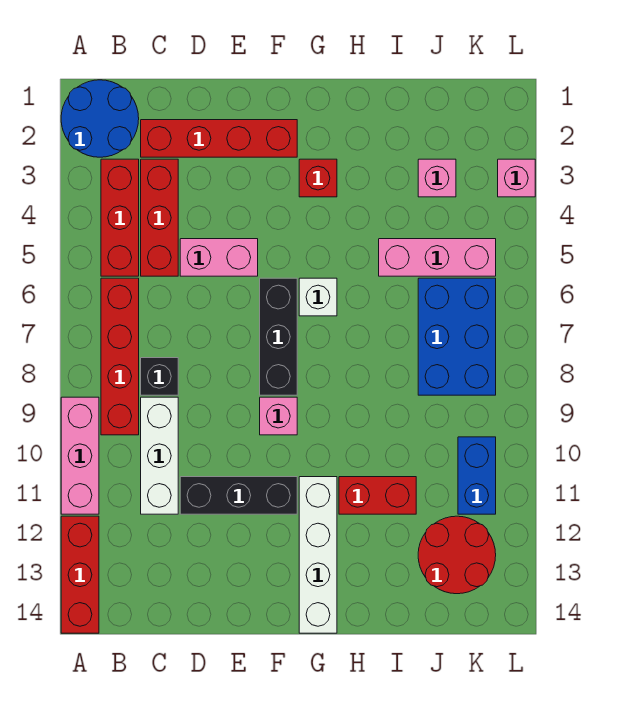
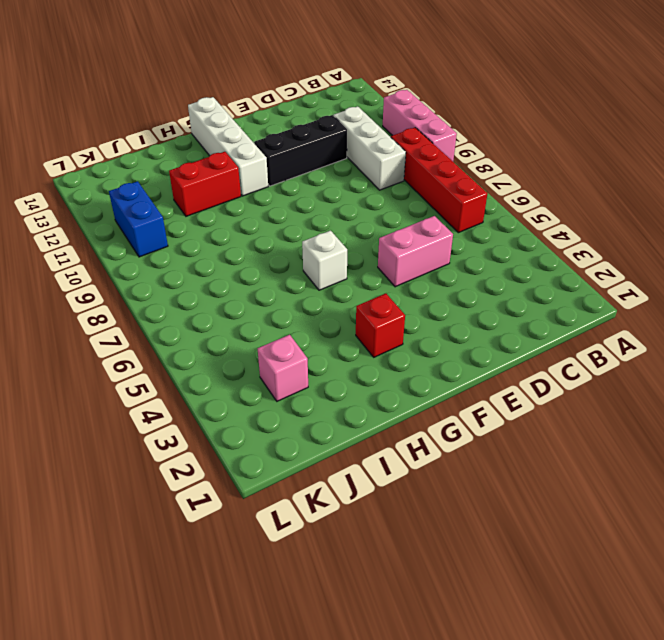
none -> blue round brick A1:B2 level 1
none -> red brick A12:A14 level 1
none -> red brick B3:B5 level 1

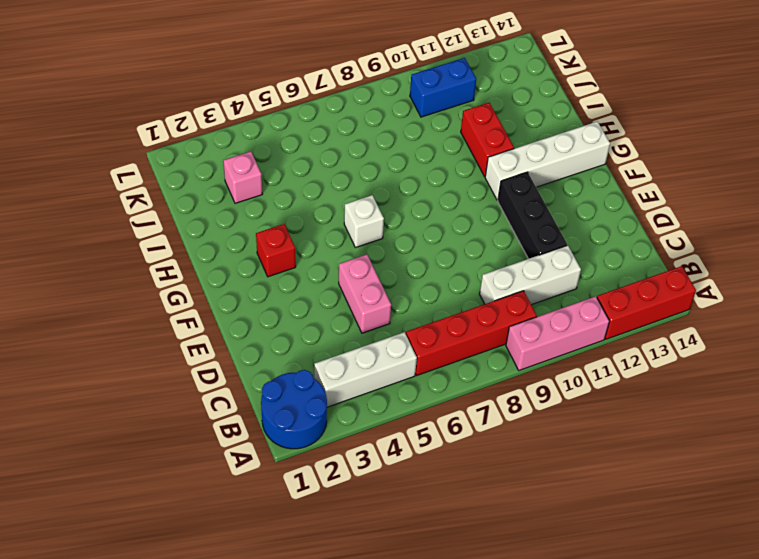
white brick B3:B5 level 1 -> red brick B3:B5 level 1
none -> red brick C2:F2 level 1
none -> red brick C3:C5 level 1
none -> black brick C8 level 1

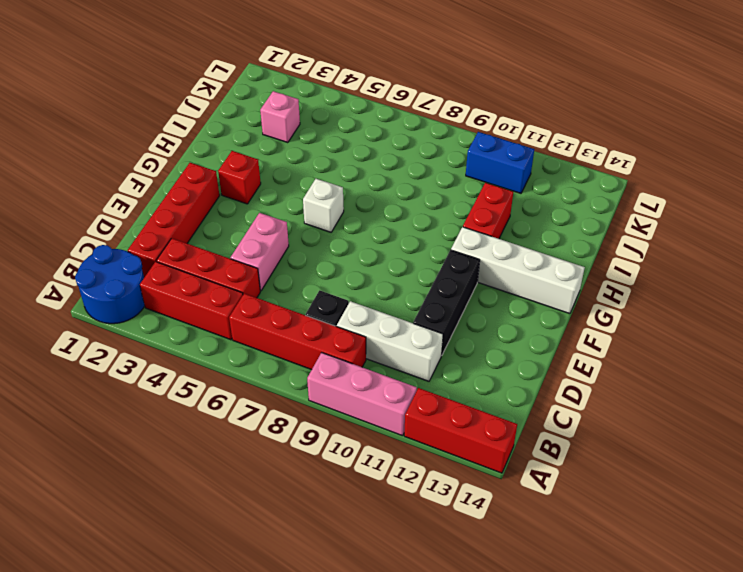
none -> black brick F6:F8 level 1
none -> pink brick F9 level 1
none -> pink brick I5:K5 level 1

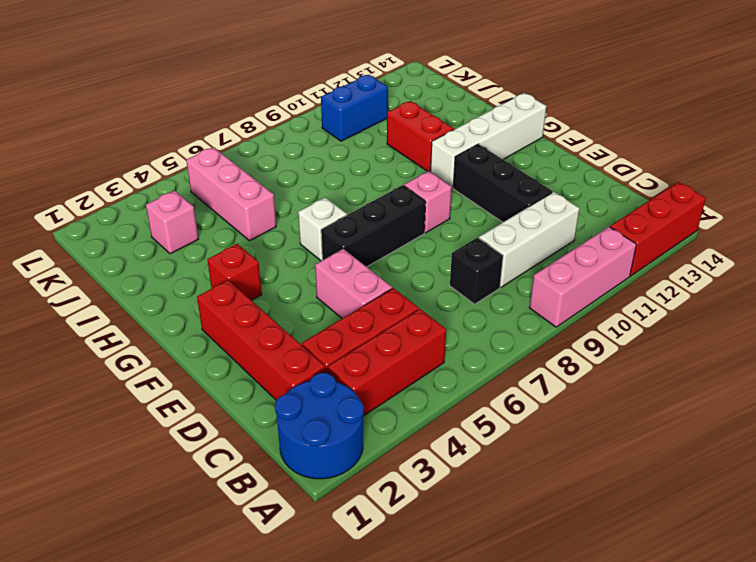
none -> red brick B6:B9 level 1
none -> blue brick J6:K8 level 1
none -> red round brick J12:K13 level 1

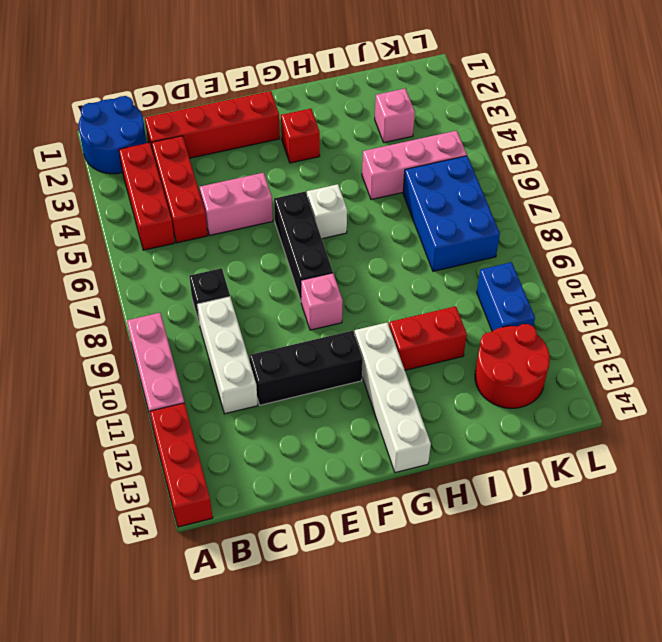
none -> red brick B6:B9 level 1
none -> pink brick L3 level 1

